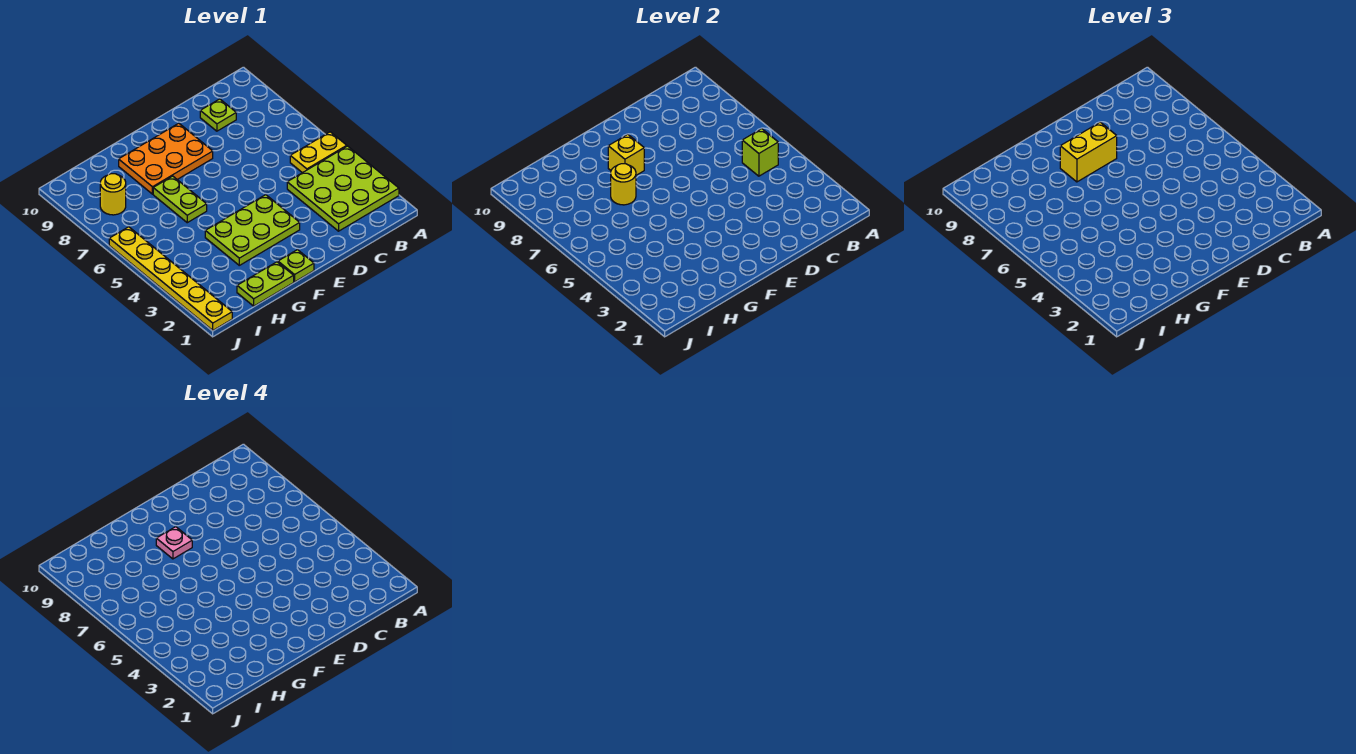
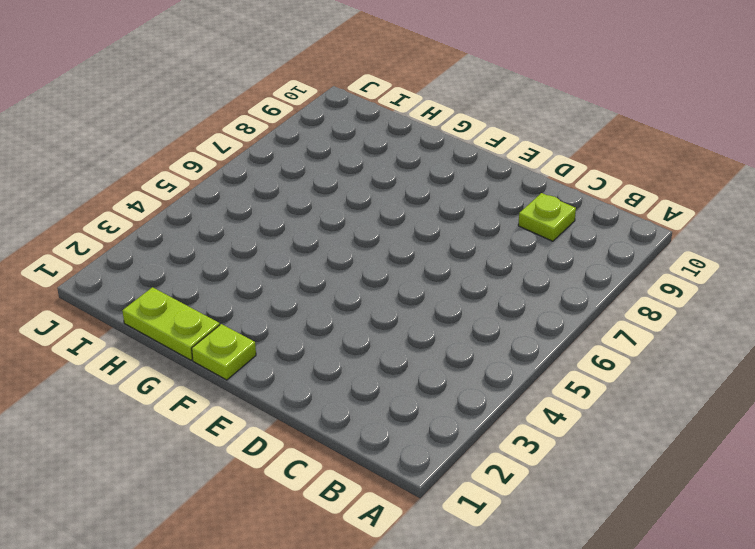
none -> lime plate A2:C4 level 1
none -> yellow plate A5:B5 level 1
none -> lime plate E3:G4 level 1

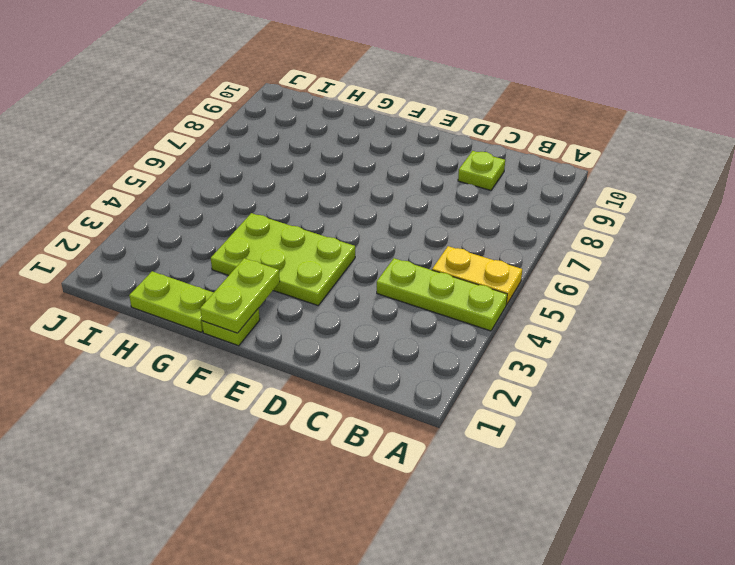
lime plate A4:C4 level 1 -> lime plate A2:C4 level 1
lime plate F1:F2 level 2 -> lime plate G6:G7 level 1
none -> orange plate E8:G9 level 1
none -> yellow round brick I8 level 1
none -> yellow plate J1:J6 level 1

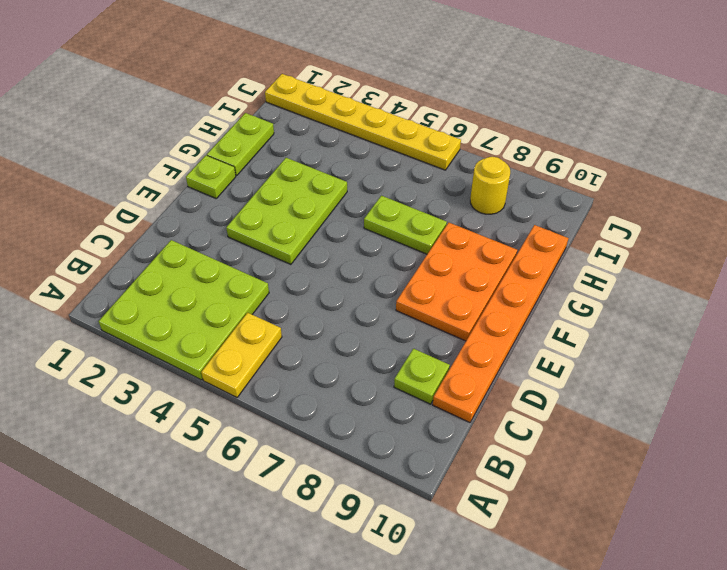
orange plate C10:H10 level 1 -> none
none -> lime brick B5 level 2
none -> yellow brick F8 level 2
none -> yellow round brick G7 level 2

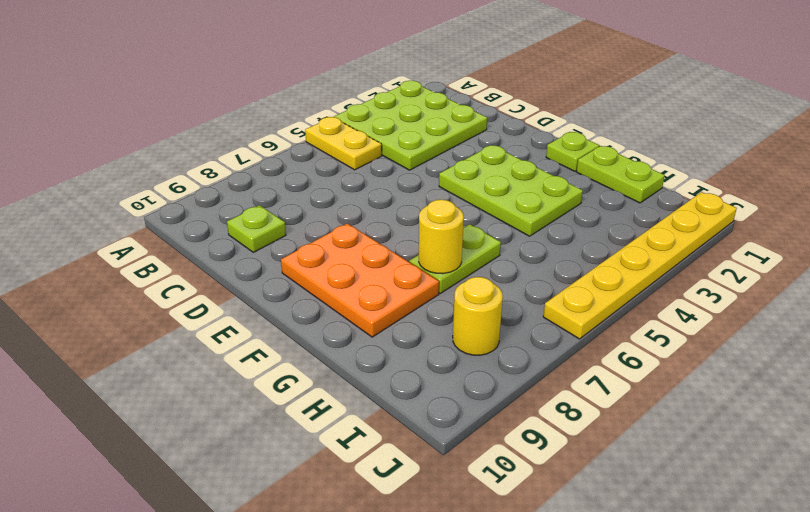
none -> lime brick B5 level 2
none -> yellow brick F8 level 2
none -> yellow brick E8:F8 level 3

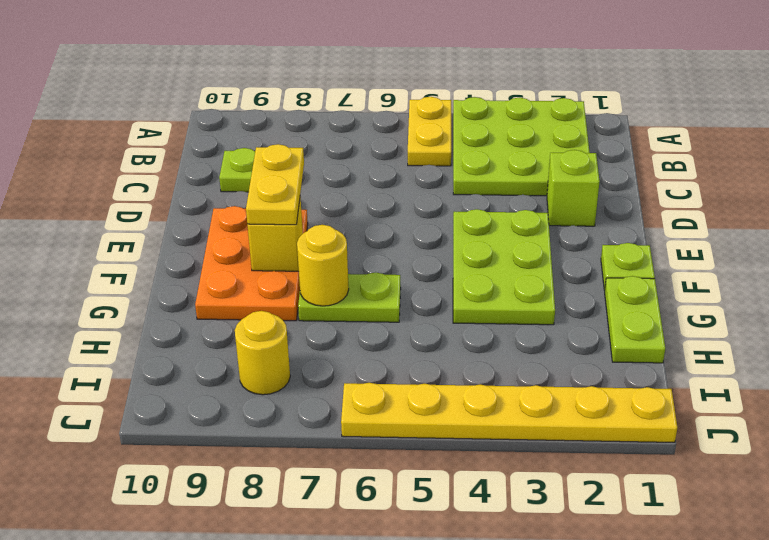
lime brick D2 level 1 -> lime brick B5 level 2
yellow plate E8:F8 level 3 -> yellow brick E8:F8 level 3
none -> pink plate F8 level 4

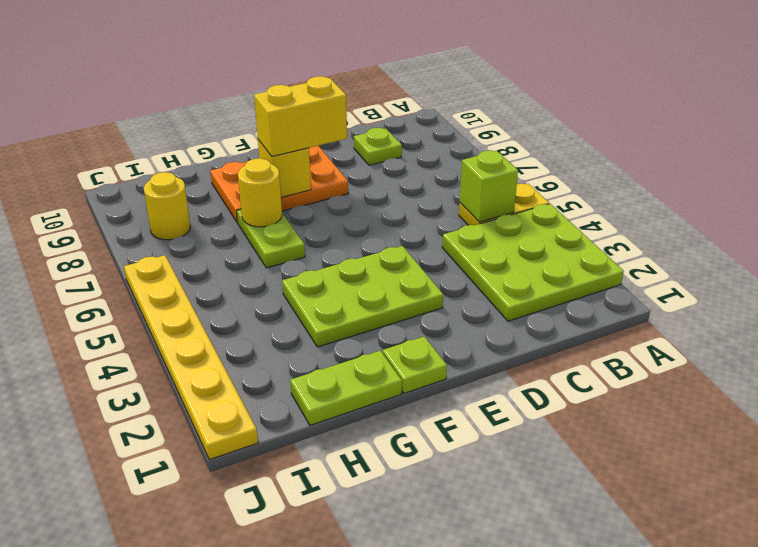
none -> pink plate F8 level 4

